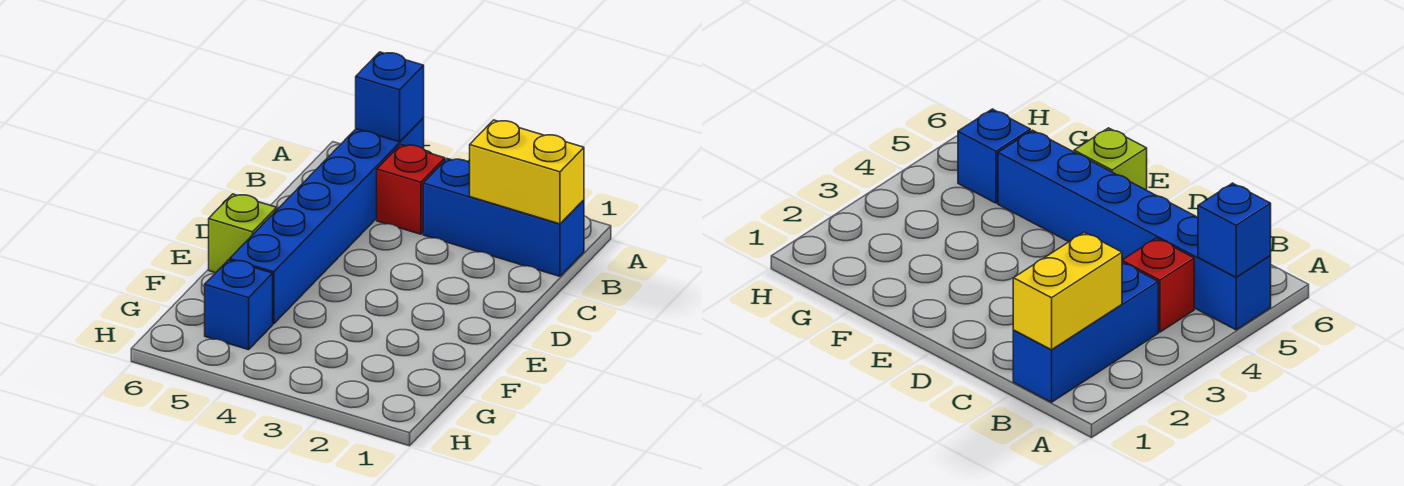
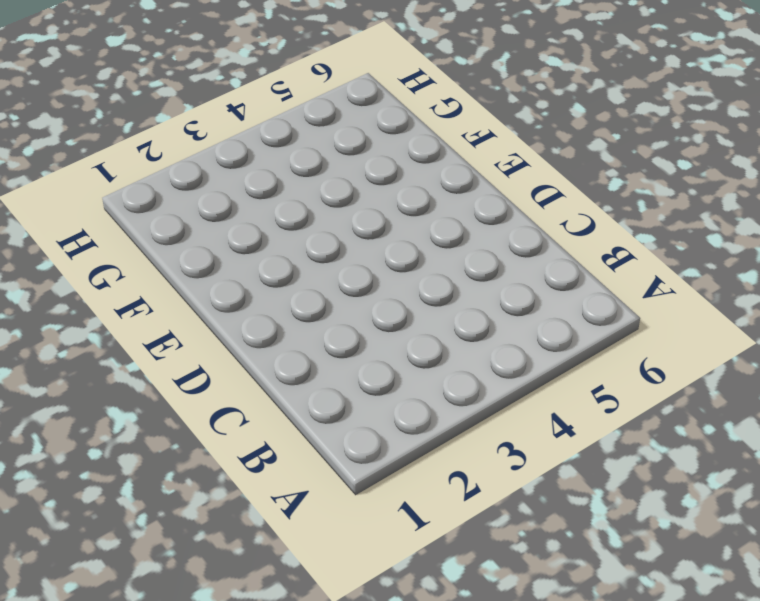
none -> blue brick A5:F5 level 1
none -> blue brick B1:B3 level 1

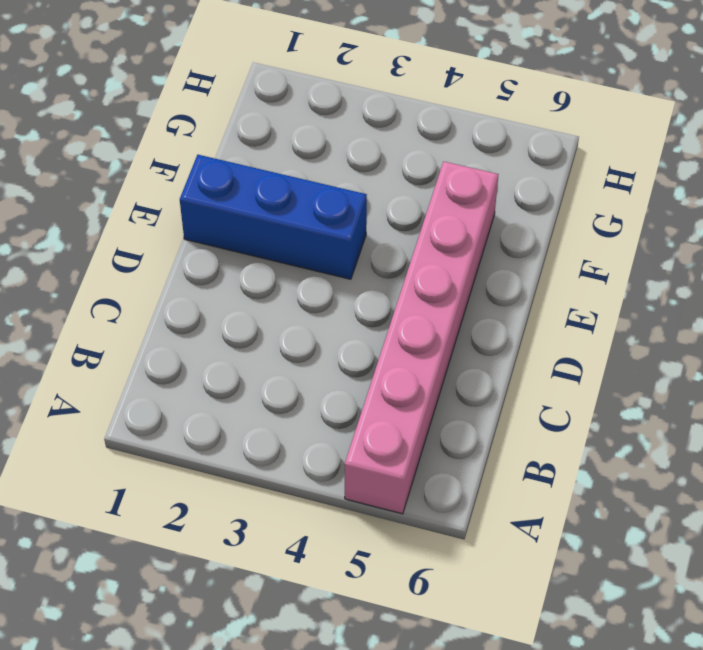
pink brick A5:F5 level 1 -> blue brick A5:F5 level 1
blue brick E1:E3 level 1 -> blue brick B1:B3 level 1
none -> red brick B4 level 1
none -> lime brick E6 level 1

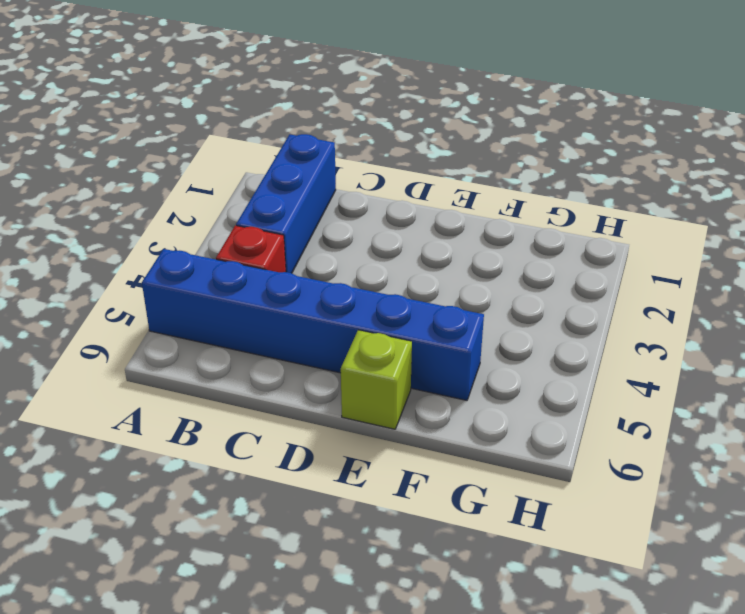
none -> blue brick G5 level 1
none -> blue brick A5 level 2

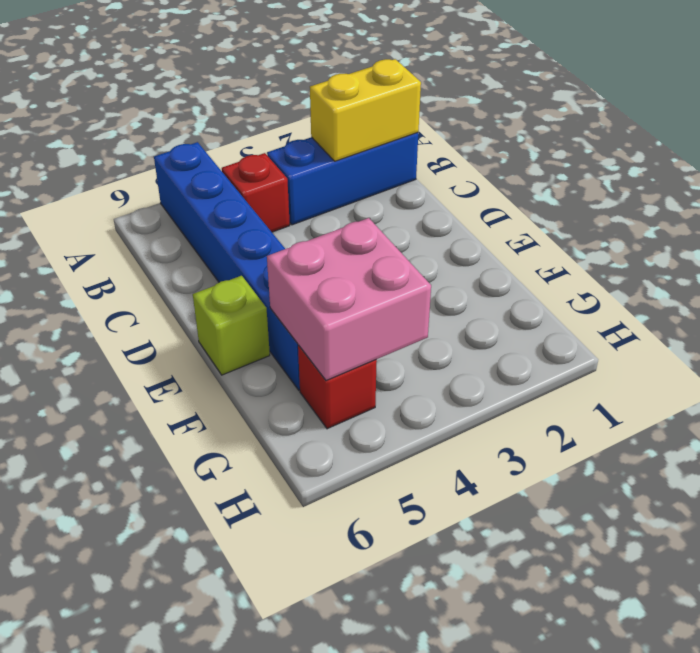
pink brick F4:G5 level 2 -> none
red brick G5 level 1 -> blue brick G5 level 1
none -> blue brick A5 level 2

